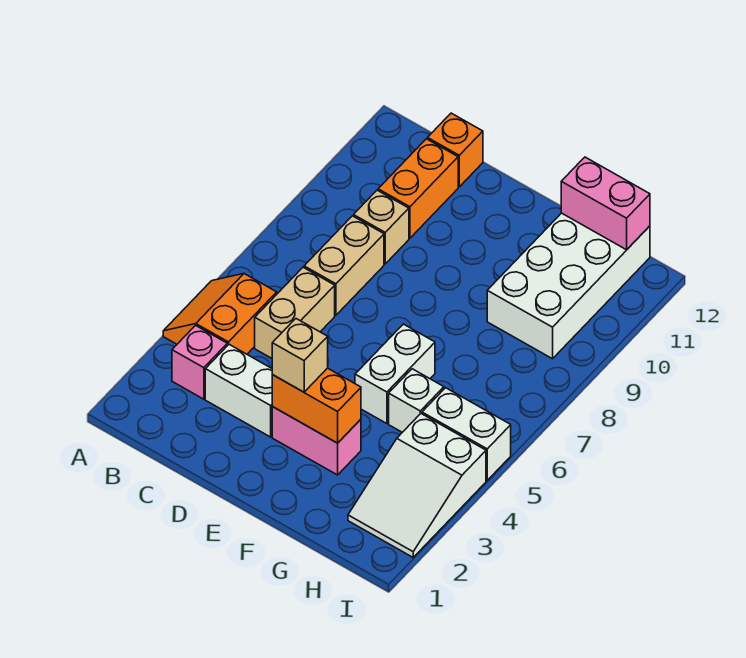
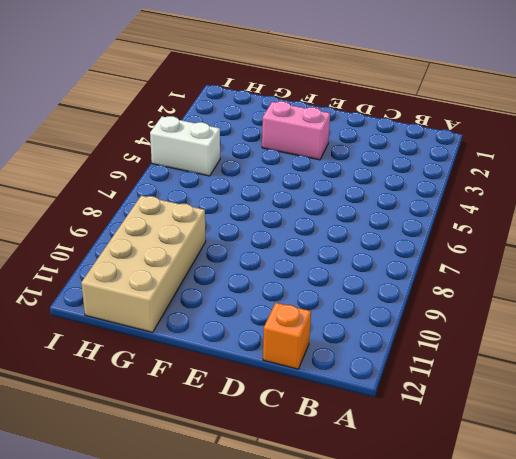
tan brick G9:H12 level 1 -> white brick G9:H12 level 1
none -> orange slope A4:B5 level 1 top B
none -> pink brick B3 level 1
none -> white brick C3:D3 level 1

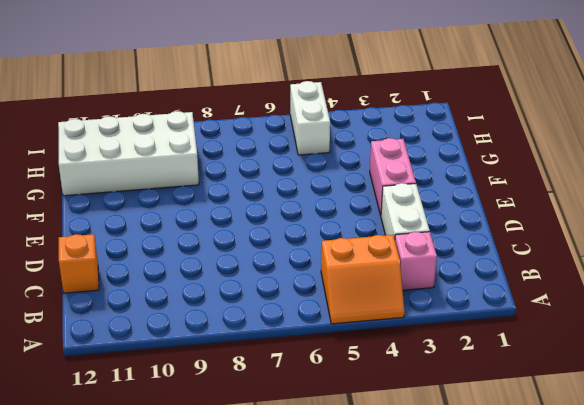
none -> tan brick C5:C6 level 1
none -> tan brick C7:C8 level 1
none -> tan brick C9 level 1

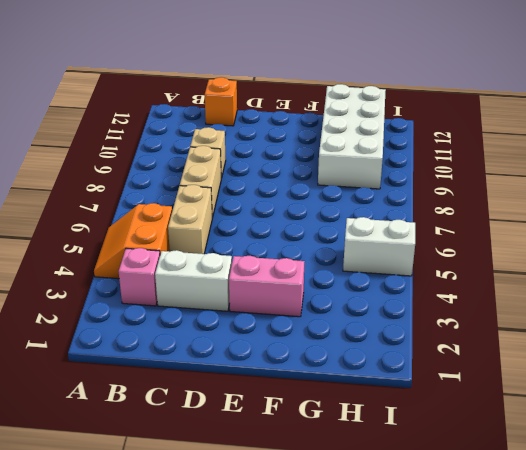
none -> orange brick C10:C11 level 1
none -> white brick F5:F6 level 1
none -> white brick G5 level 1

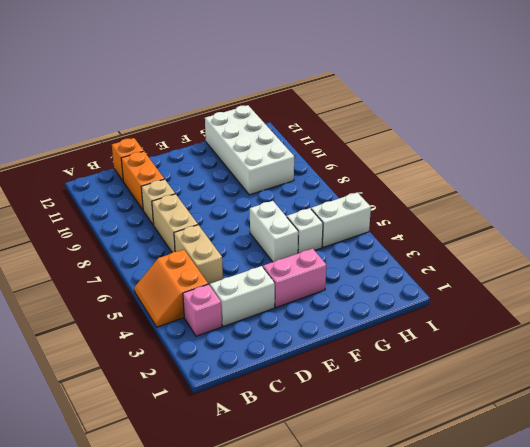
none -> white slope H2:I4 level 1 top 4
none -> orange brick E3:F3 level 2
none -> pink brick G12:H12 level 2

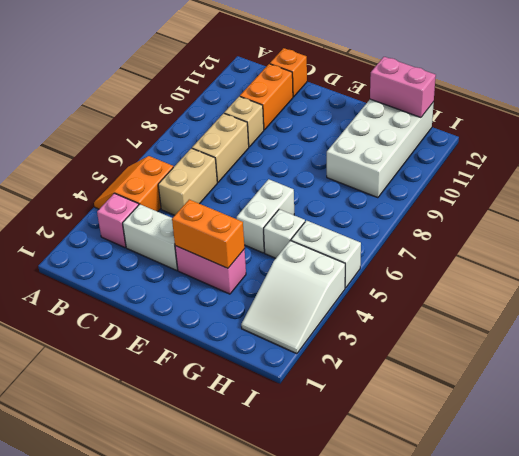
none -> tan brick E3 level 3

